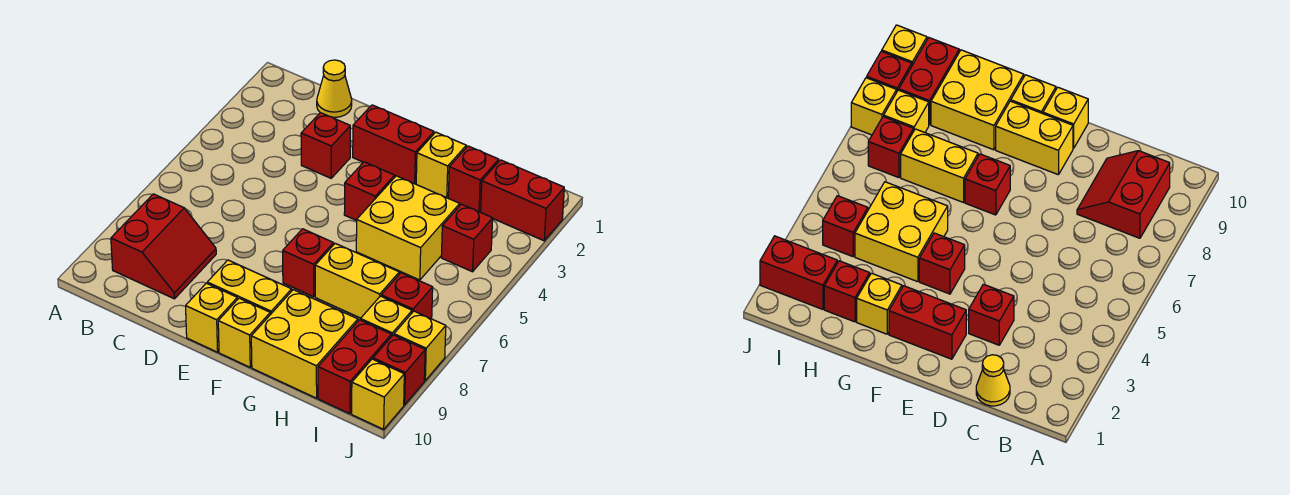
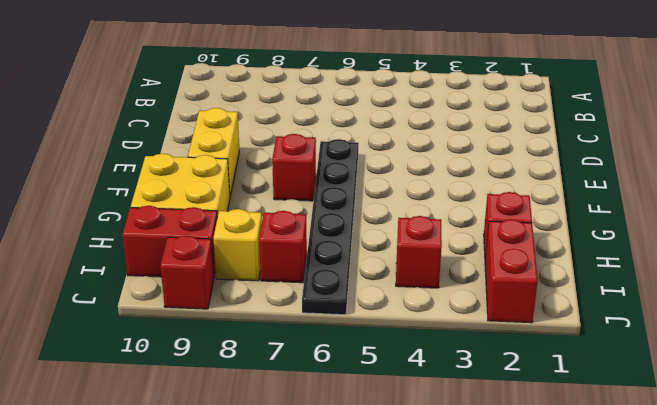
black plate E6:J6 level 1 -> none
none -> red slope B8:C9 level 1 top B
none -> yellow cone C1 level 1
none -> red brick D3 level 1

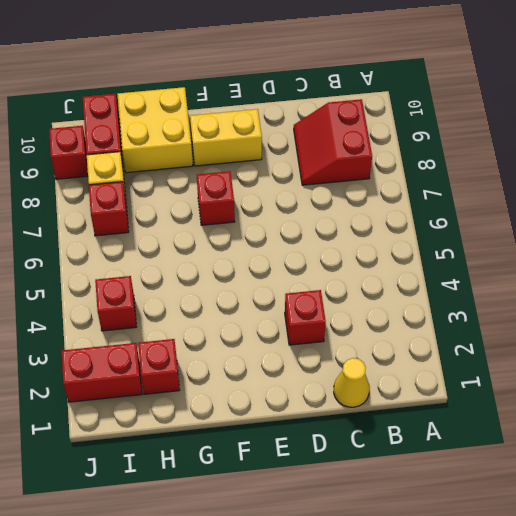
none -> red brick E2:F2 level 1
none -> yellow brick E10 level 1
none -> red brick F4 level 1

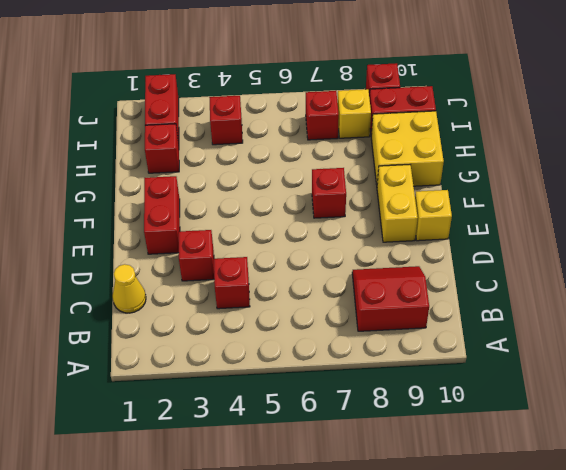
red brick C4 level 1 -> red brick F4 level 1
none -> yellow brick F10 level 1
none -> yellow brick G2 level 1
none -> yellow brick G4:H5 level 1

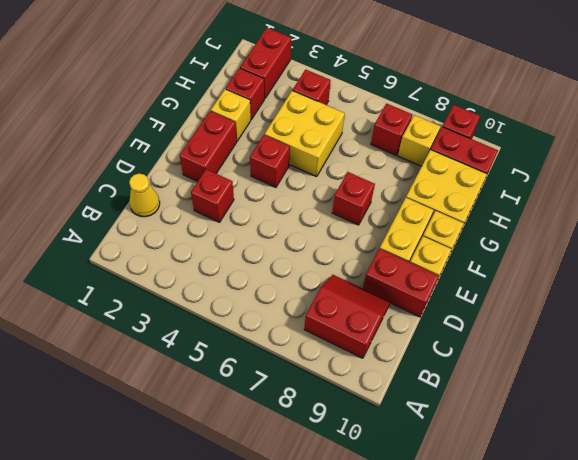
red brick D9:D10 level 1 -> none
none -> yellow brick G7:H7 level 1
none -> yellow brick J8 level 1
none -> yellow brick J10 level 1

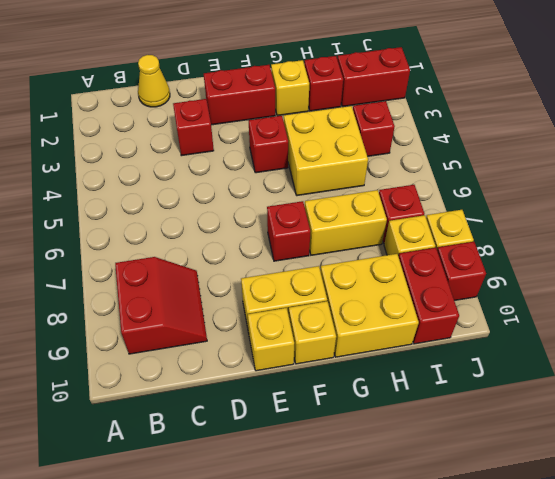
none -> yellow brick J10 level 1

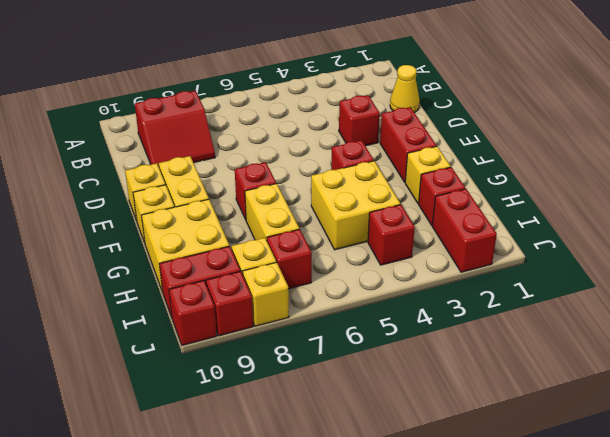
red brick J10 level 1 -> yellow brick J10 level 1

